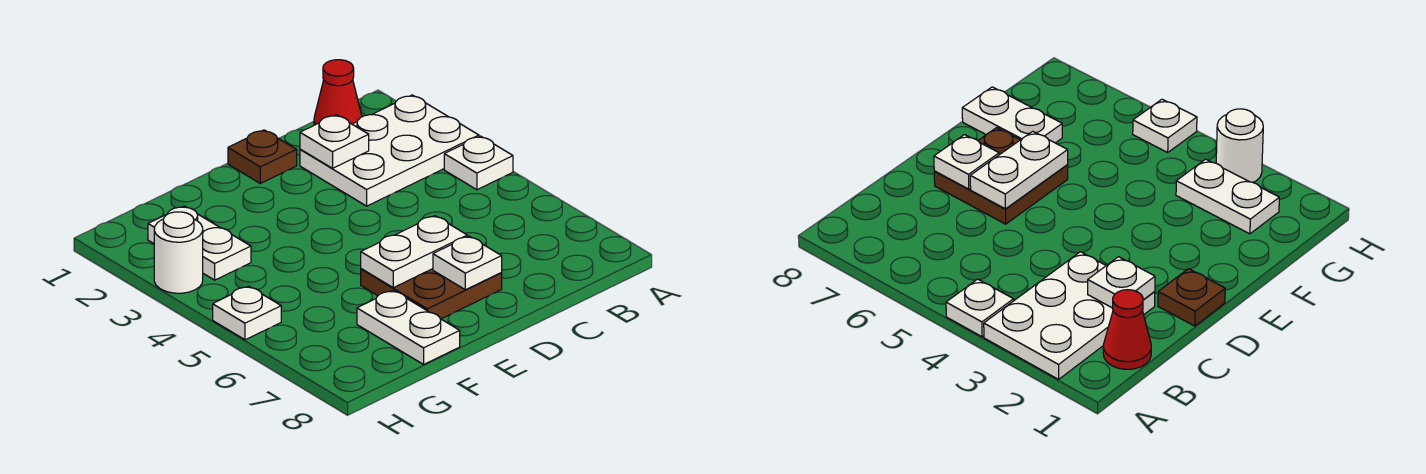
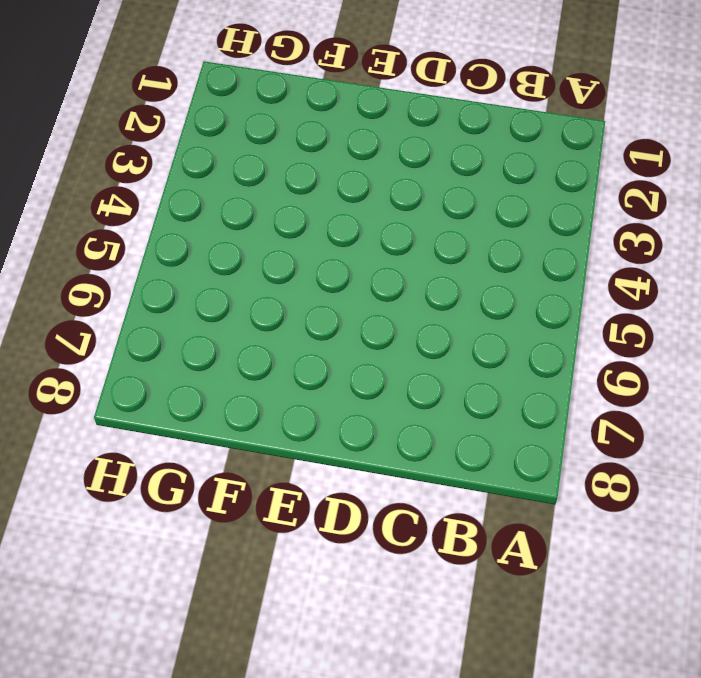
none -> white plate A2:C3 level 1
none -> white plate A4 level 1
none -> red cone B1 level 1

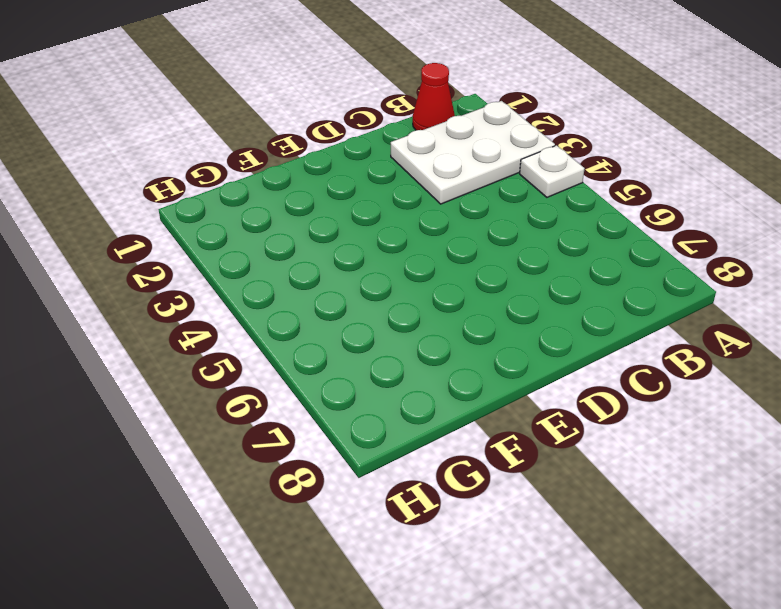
none -> brown plate D1 level 1
none -> brown plate D6:E7 level 1
none -> white plate F7:F8 level 1

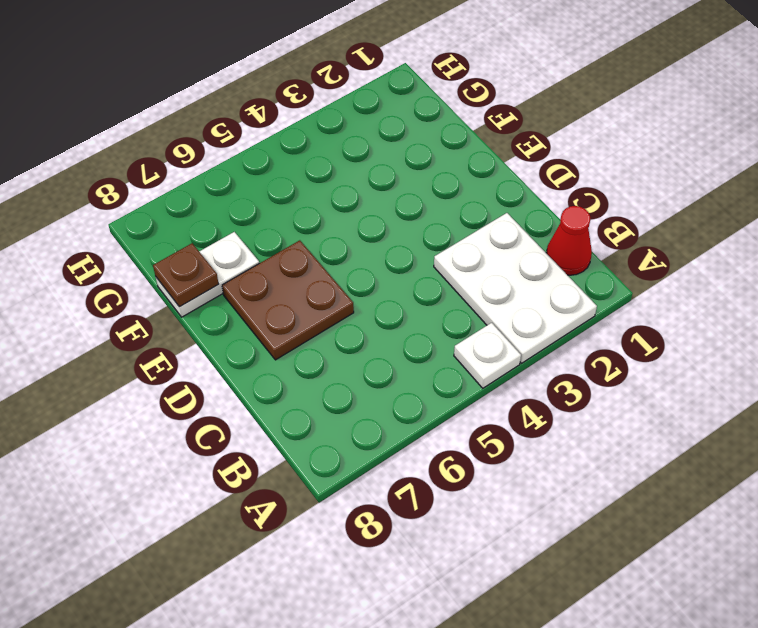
brown plate F8 level 2 -> brown plate D1 level 1
none -> white plate G2:G3 level 1
none -> white round brick H3 level 1
none -> white plate H5 level 1

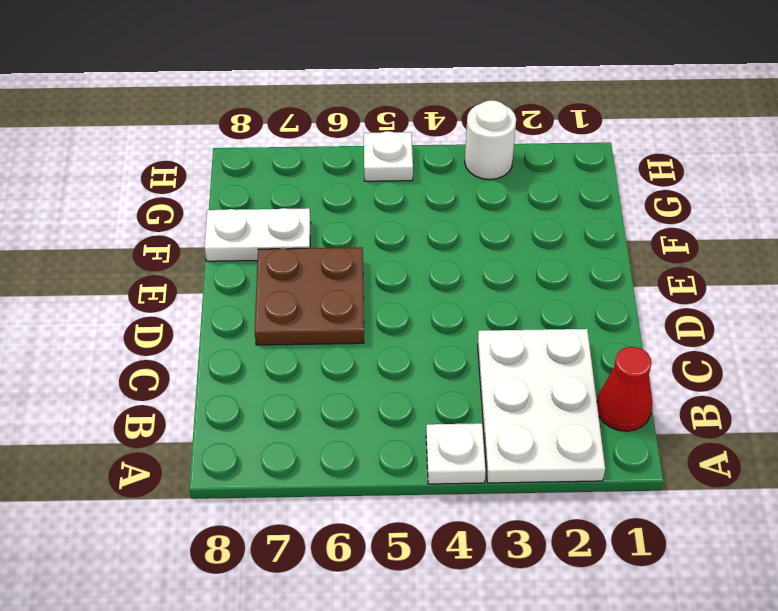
none -> brown plate D1 level 1
none -> white plate G2:G3 level 1
none -> white plate C2 level 2

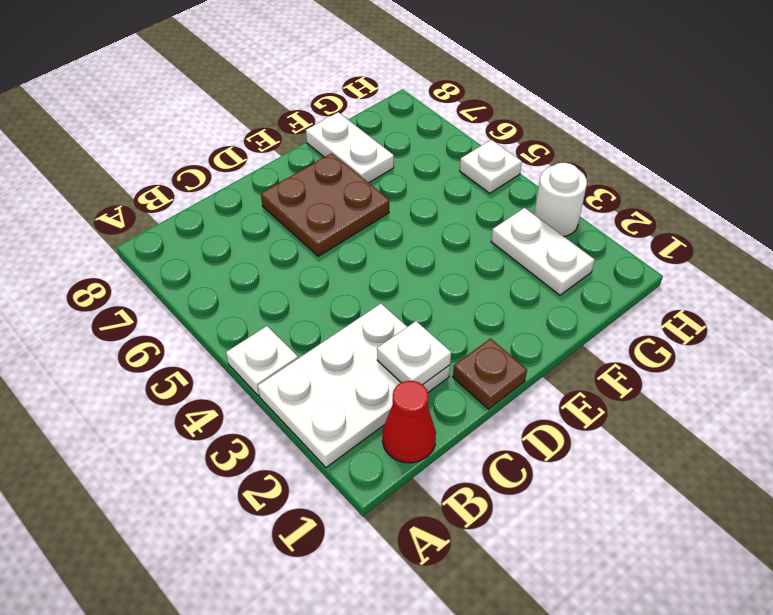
none -> white plate D6:E6 level 2
none -> white plate D7 level 2

